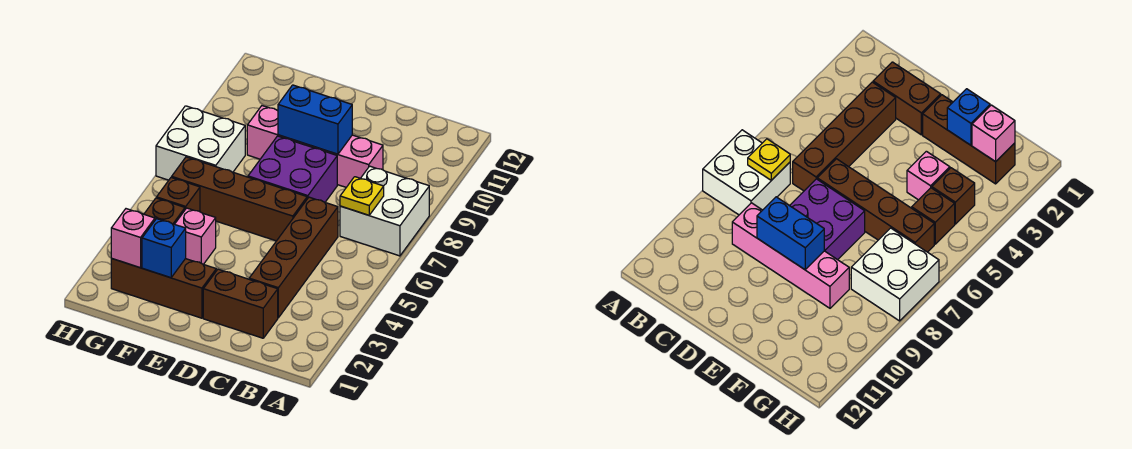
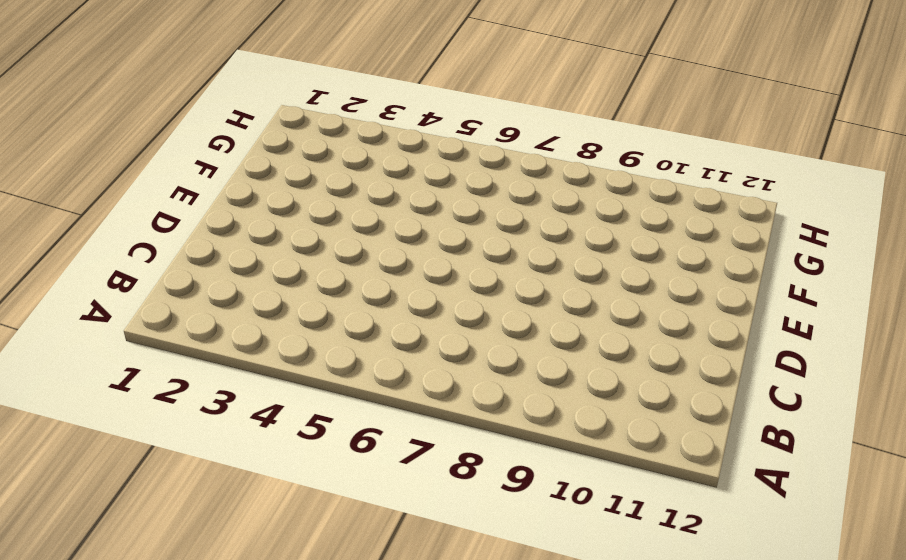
none -> white brick A7:B8 level 1
none -> brown brick C2:D2 level 1
none -> brown brick C3:C6 level 1

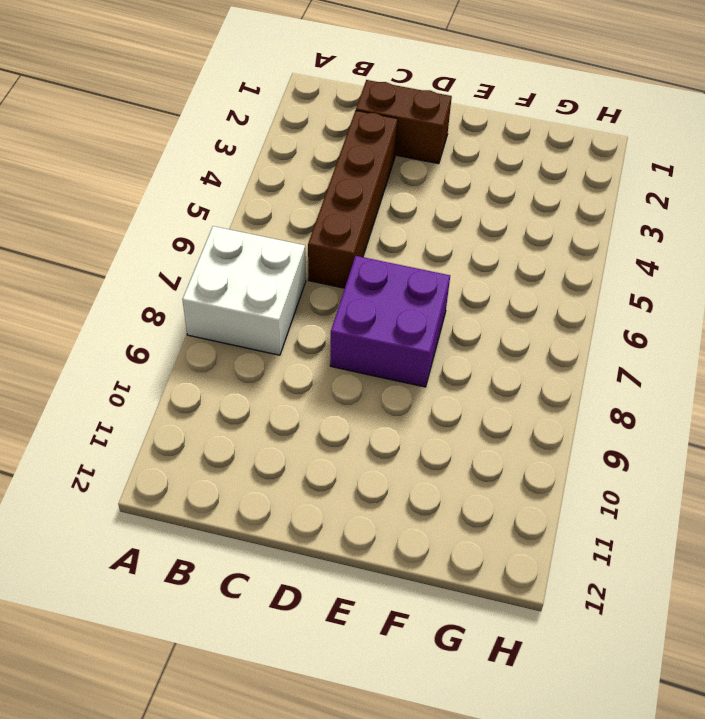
none -> pink brick C9:F9 level 1
none -> brown brick D6:G6 level 1
none -> brown brick E2:G2 level 1

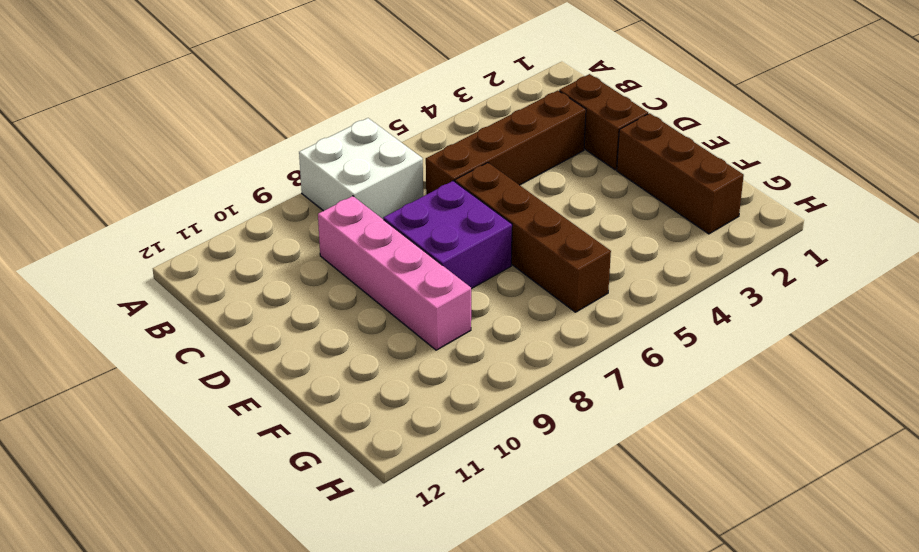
none -> pink brick F4 level 1
none -> brown brick G4 level 1
none -> brown brick G5 level 1

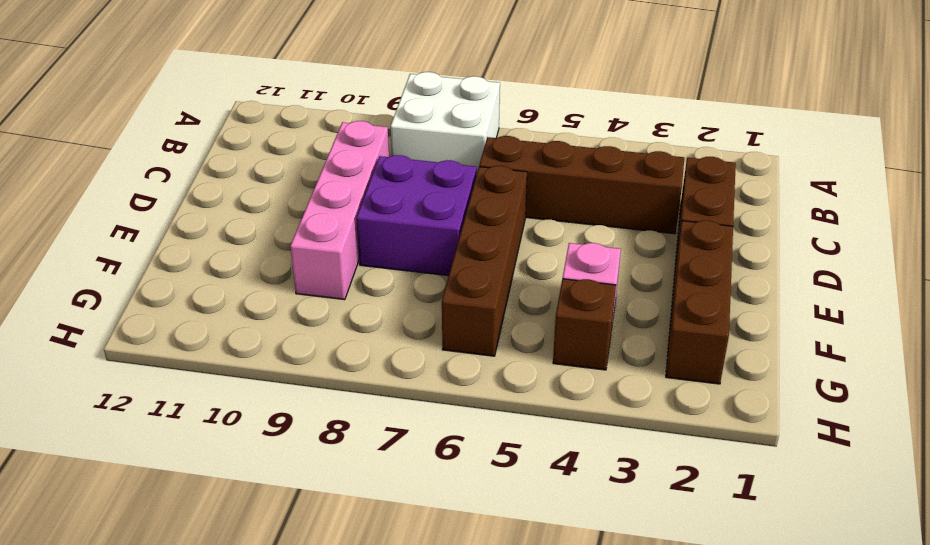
none -> brown brick G5 level 1
none -> white brick G7:H8 level 1
none -> yellow plate B7 level 2

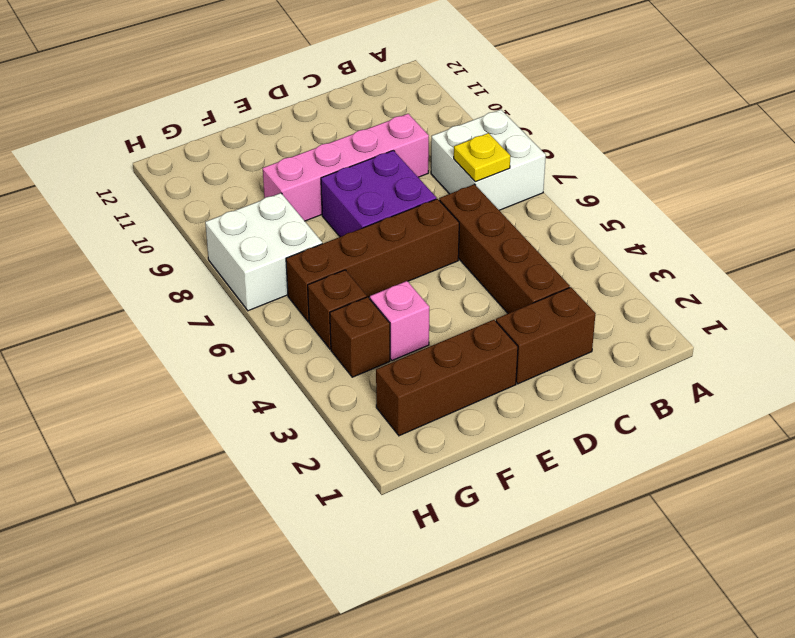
none -> blue brick D9:E9 level 2
none -> blue brick F2 level 2
none -> pink brick G2 level 2

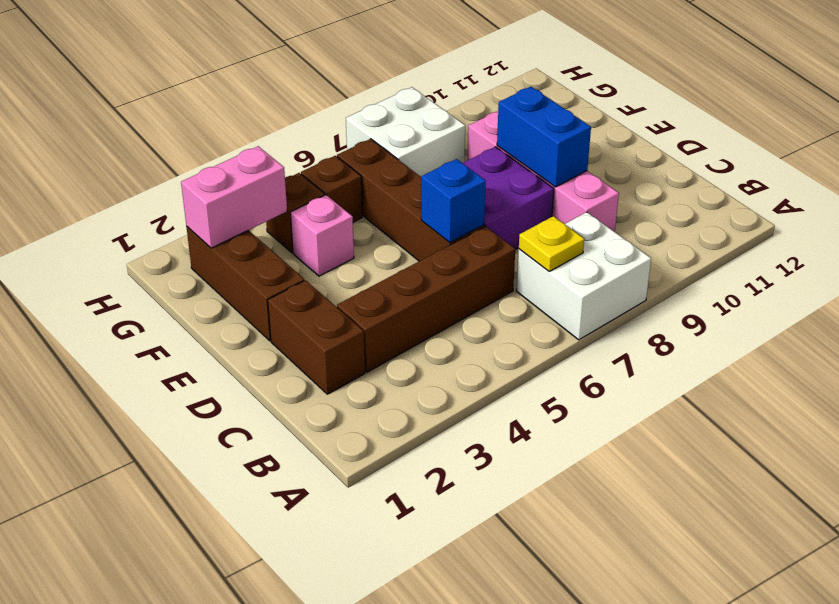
blue brick D6 level 2 -> blue brick F2 level 2
pink brick G2:G3 level 2 -> pink brick G2 level 2

